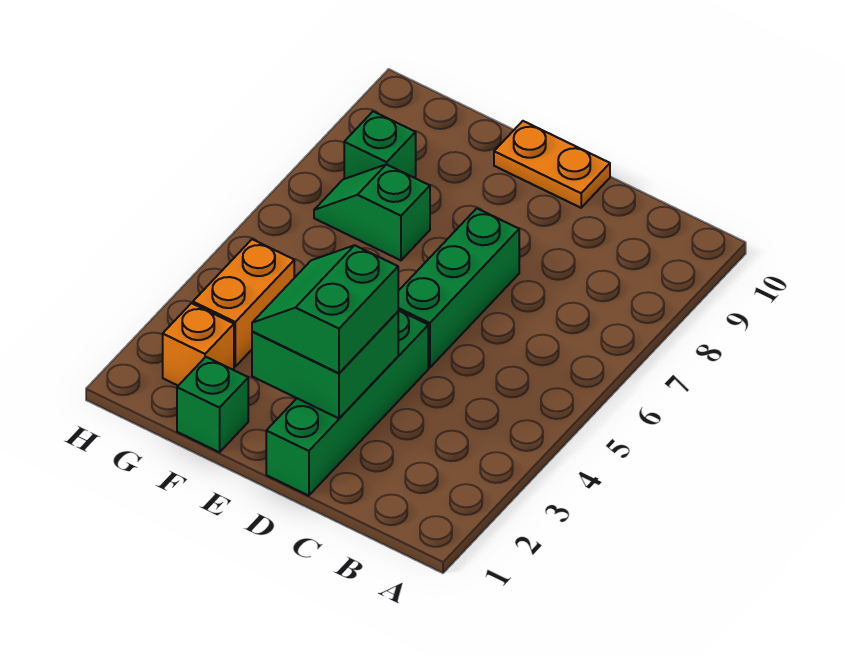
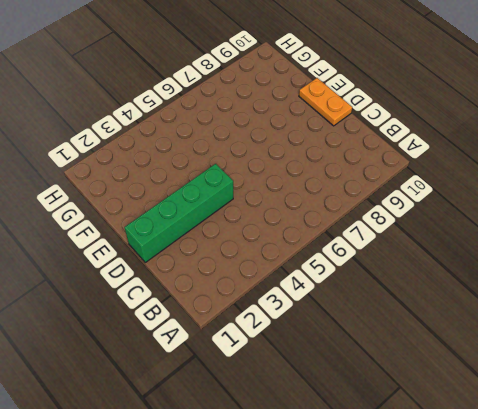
none -> green brick D5:D7 level 1
none -> green brick F1 level 1

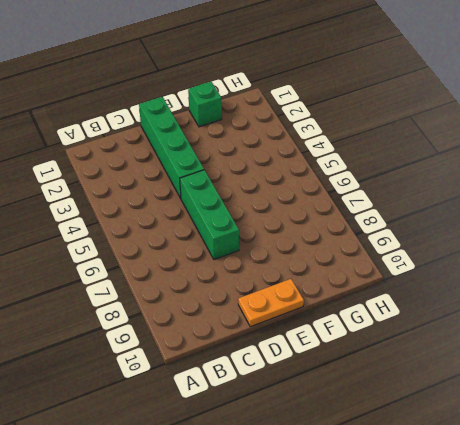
none -> green slope F7:G7 level 1 top F
none -> orange brick G2 level 1

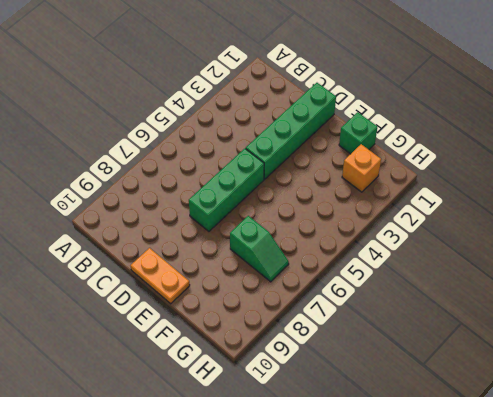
none -> orange brick G3:G4 level 1
none -> green brick G8 level 1

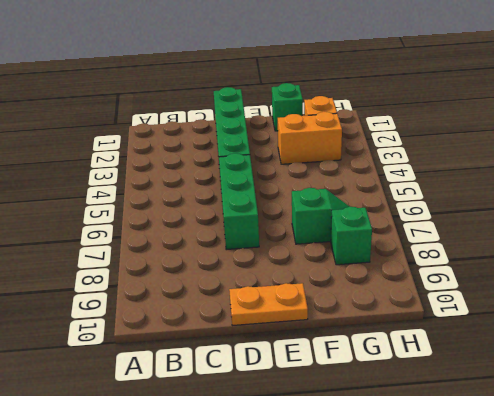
orange brick F3:G3 level 1 -> orange brick G3:G4 level 1
none -> green brick D2:E3 level 2
none -> green slope D2:E3 level 3 top D

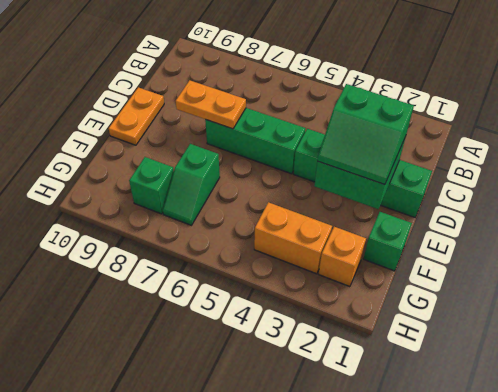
orange plate D7:D8 level 2 -> none

